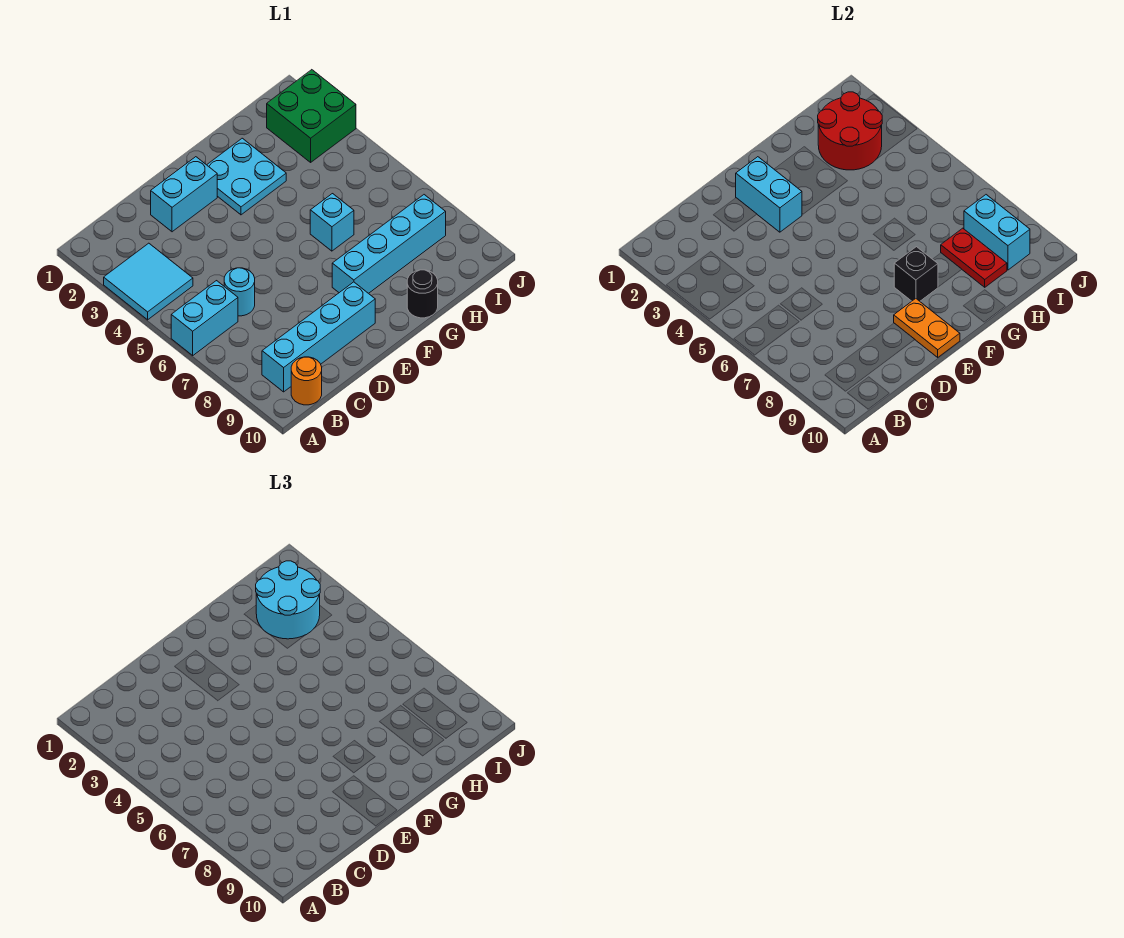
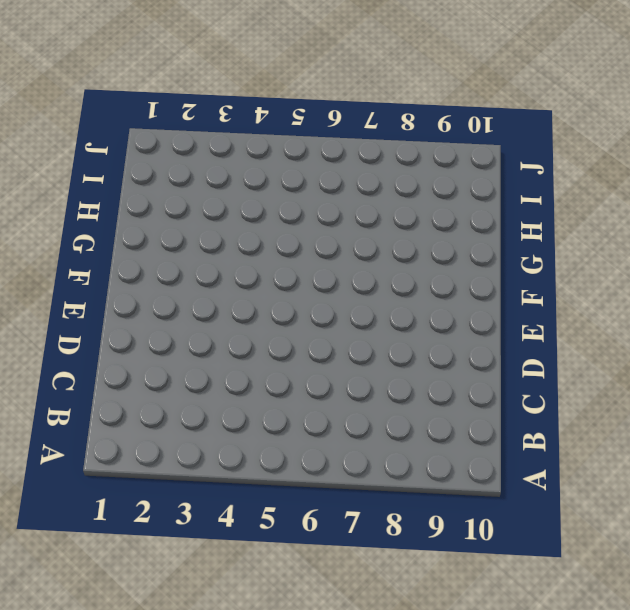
none -> cyan tile A3:B4 level 1
none -> cyan brick A6:B6 level 1
none -> cyan brick B9:E9 level 1

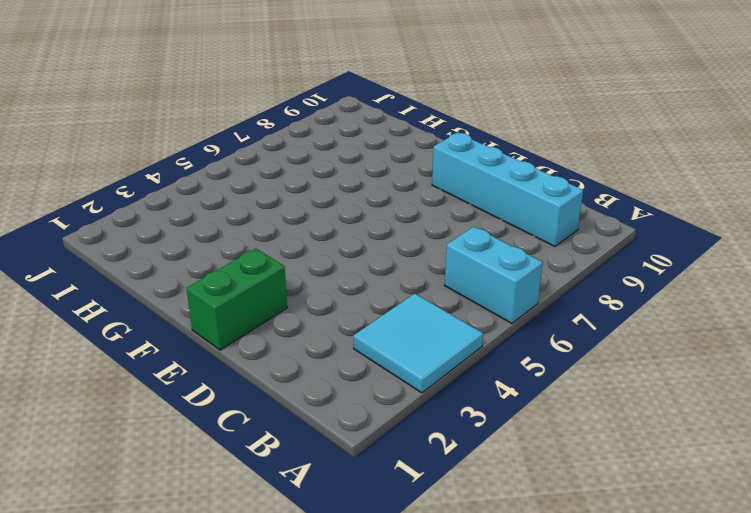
green brick E1:E2 level 1 -> cyan brick D2:E2 level 1
none -> orange round brick B10 level 1
none -> cyan round brick C6 level 1
none -> cyan plate F2:G3 level 1

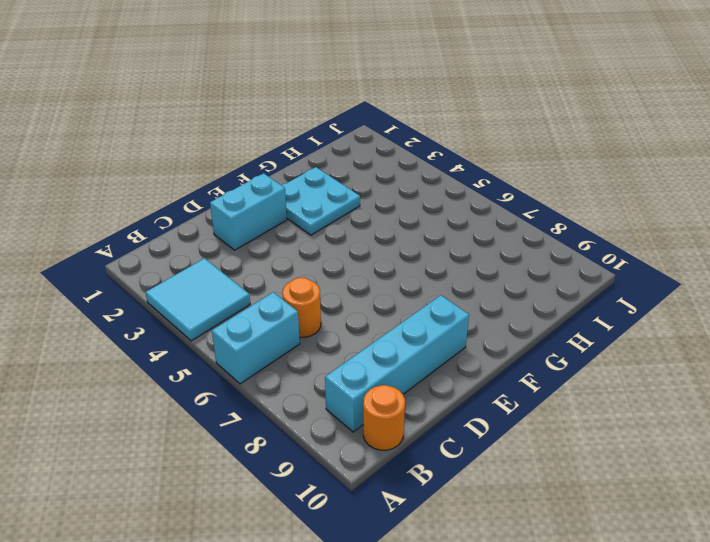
orange round brick C6 level 1 -> cyan round brick C6 level 1
none -> cyan brick F8:I8 level 1
none -> cyan brick G6 level 1
none -> black round brick G10 level 1

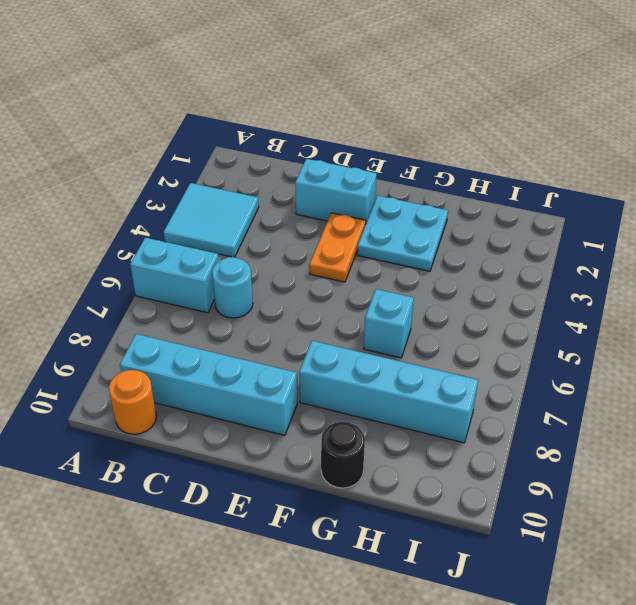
orange plate E3:E4 level 1 -> orange plate E9:E10 level 2
none -> green brick I2:J3 level 1
none -> cyan brick E2:E3 level 2
none -> black brick F8 level 2

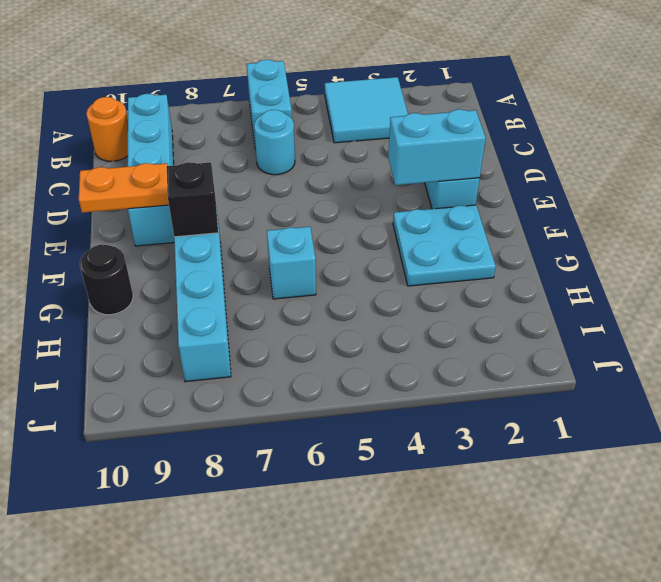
none -> green brick I2:J3 level 1
none -> red round brick H2:I3 level 2
none -> red plate H8:H9 level 2

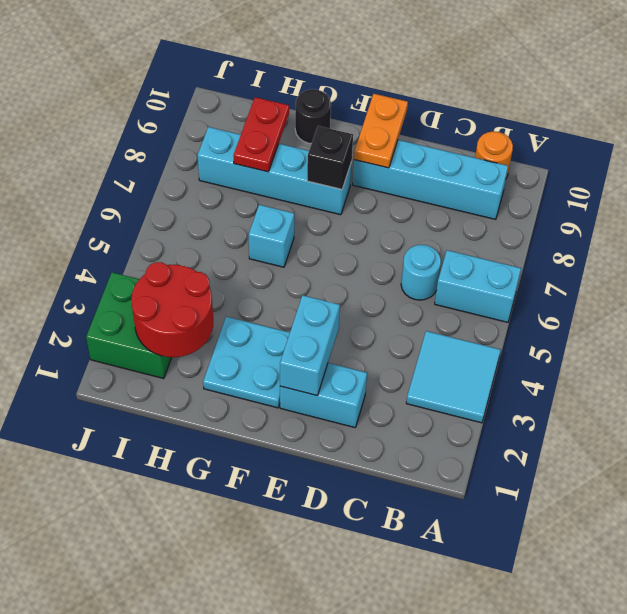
none -> cyan brick I8:I9 level 2
none -> cyan round brick H2:I3 level 3

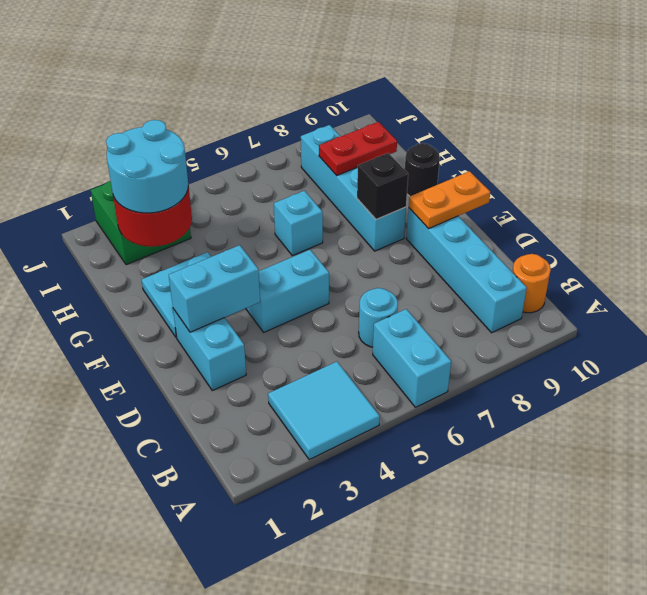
cyan brick E4:E5 level 1 -> cyan brick I8:I9 level 2

